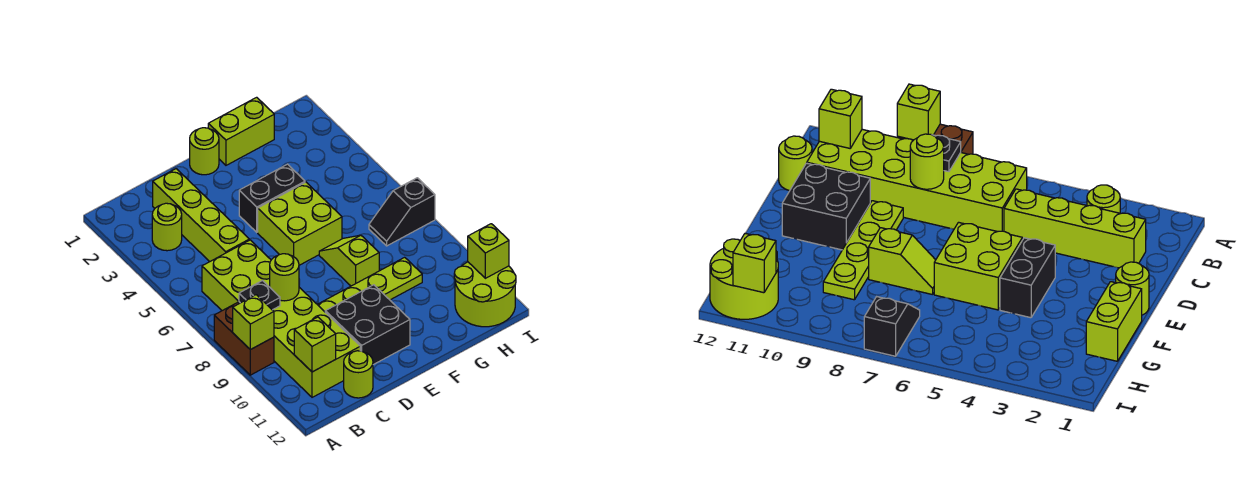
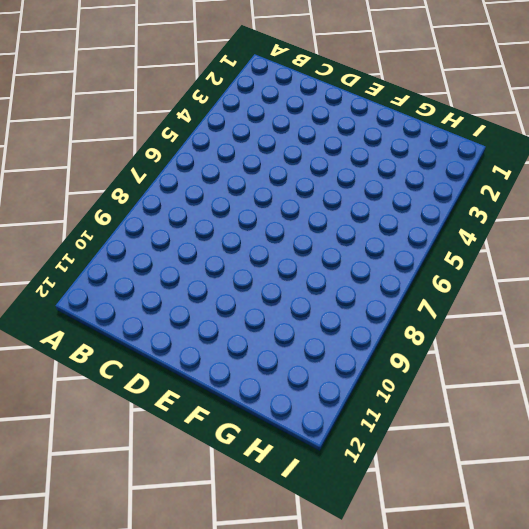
none -> brown brick A8:A9 level 1
none -> lime round brick B3 level 1
none -> lime brick B6:C11 level 1

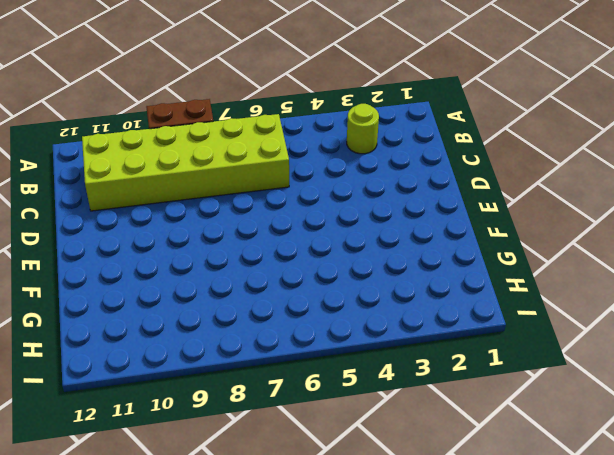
none -> lime brick C2:C5 level 1
none -> lime round brick C12 level 1
none -> lime plate D9:G9 level 1

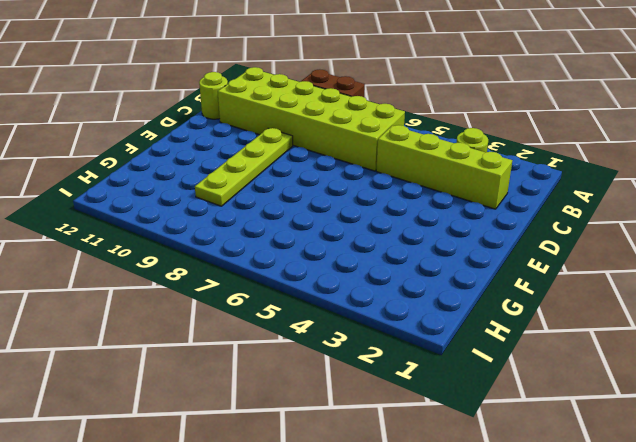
none -> black brick D10:E11 level 1
none -> lime round brick E1 level 1
none -> black brick E4:F4 level 1

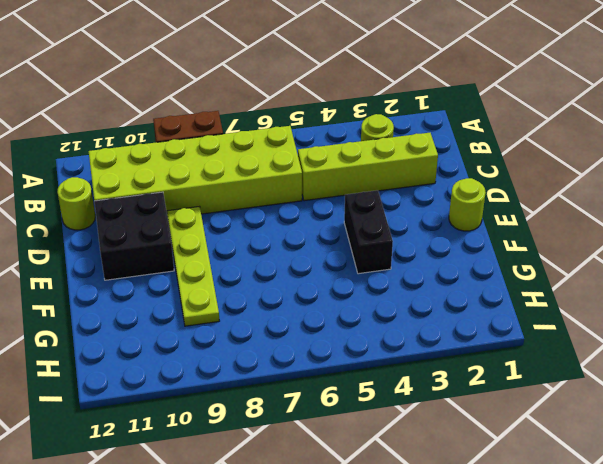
none -> lime brick E5:F6 level 1
none -> lime brick F1:G1 level 1
none -> lime slope F7:F8 level 1 top 8

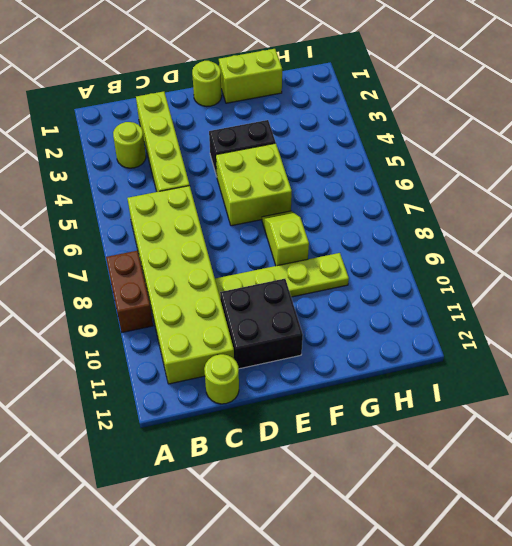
none -> black slope H7:I7 level 1 top I
none -> lime round brick H11:I12 level 1
none -> lime brick A9 level 2

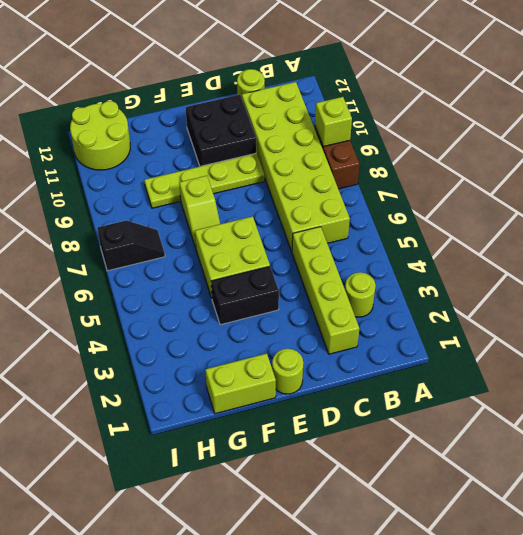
none -> black plate B8 level 2
none -> lime brick B11 level 2
none -> lime round brick C8 level 2

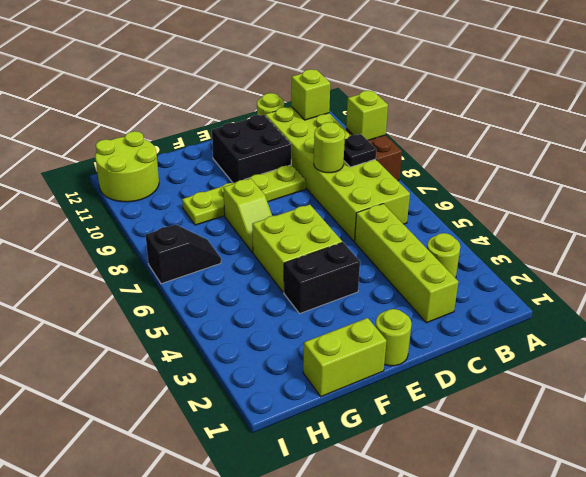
none -> lime brick I11 level 2

